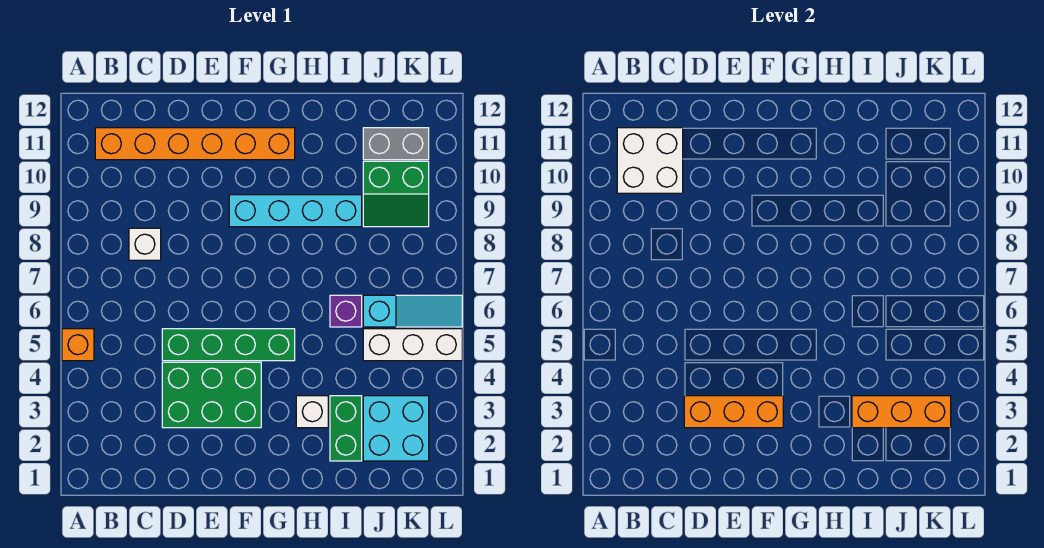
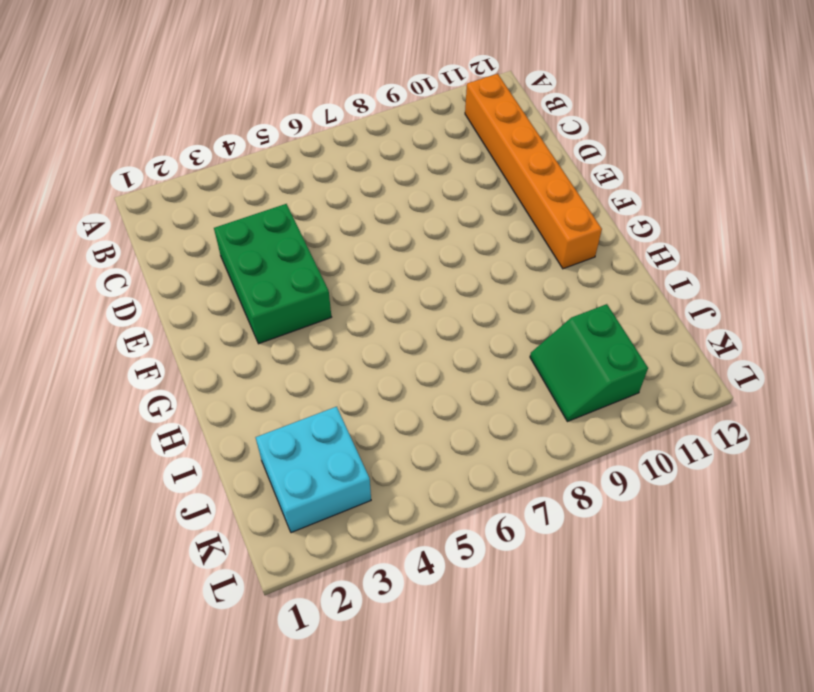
none -> orange brick A5 level 1
none -> white brick C8 level 1
none -> green brick D5:G5 level 1

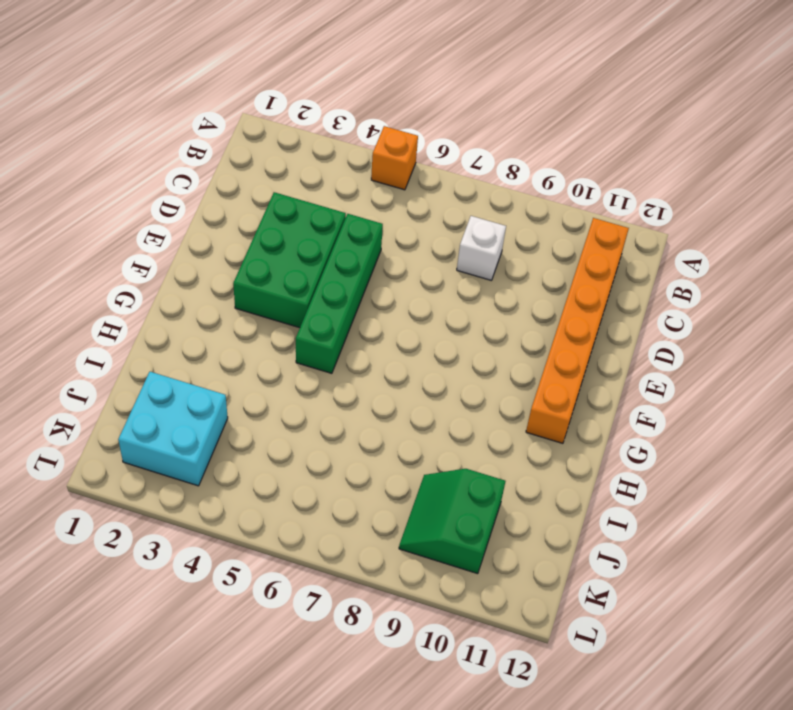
none -> cyan brick F9:I9 level 1
none -> white brick H3 level 1
none -> green brick I2:I3 level 1

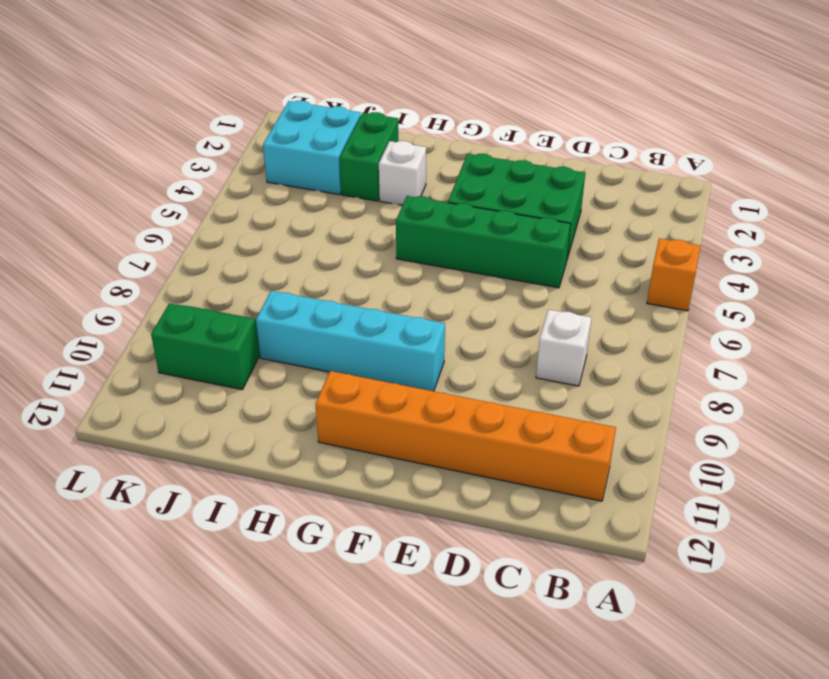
none -> purple brick I6 level 1
none -> white brick J5:L5 level 1
none -> cyan slope J6:L6 level 1 top J

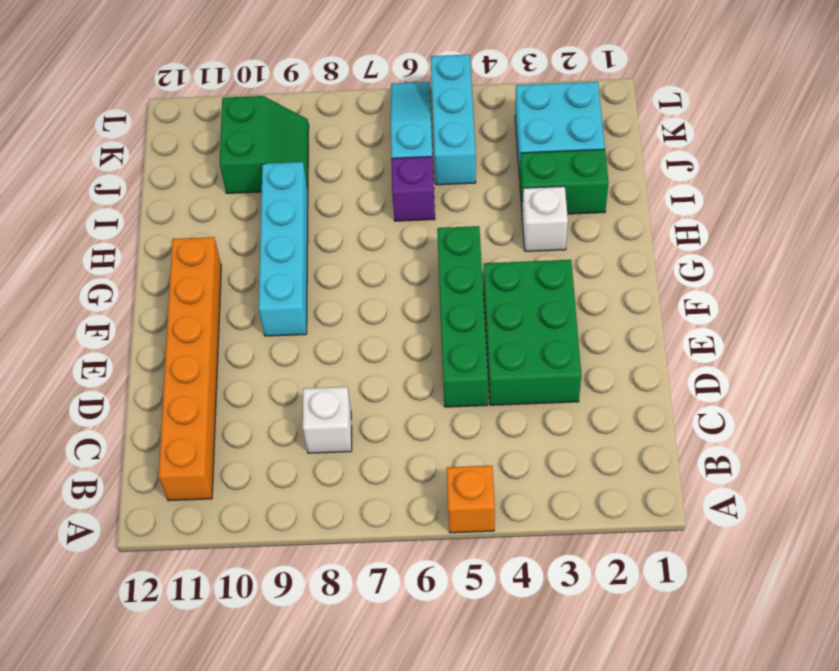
cyan brick J5:L5 level 1 -> white brick J5:L5 level 1
none -> grey brick J11:K11 level 1
none -> white brick B10:C11 level 2
none -> orange brick D3:F3 level 2

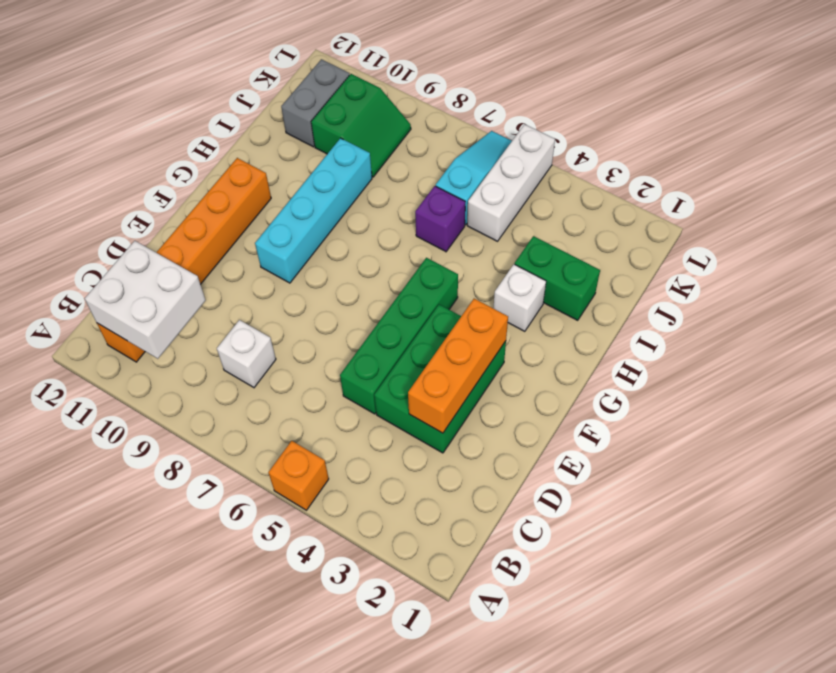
none -> cyan brick J2:K3 level 1
none -> orange brick I3:K3 level 2

